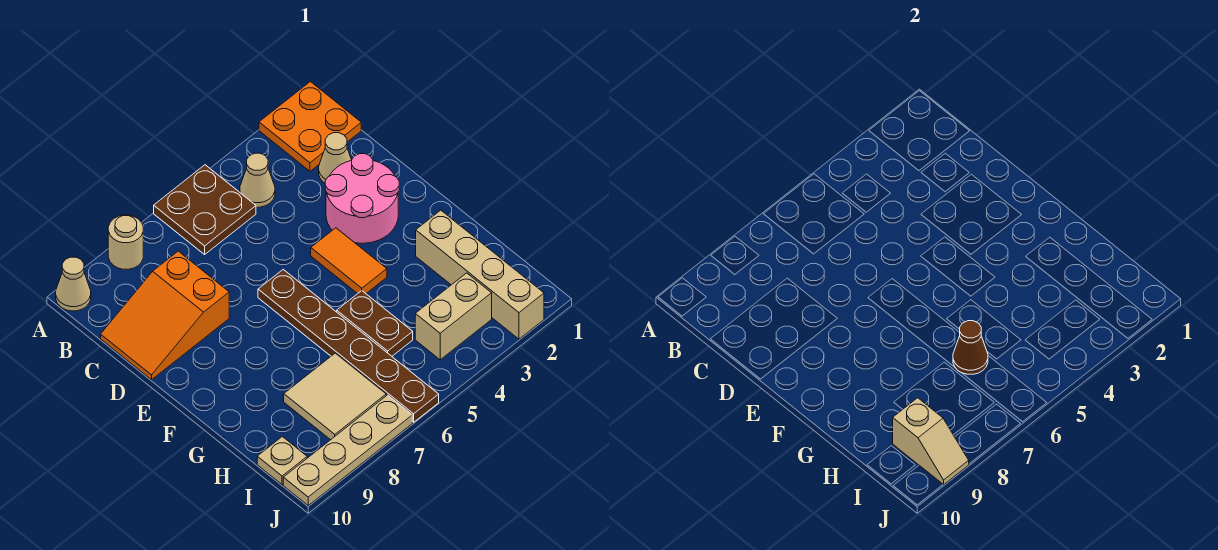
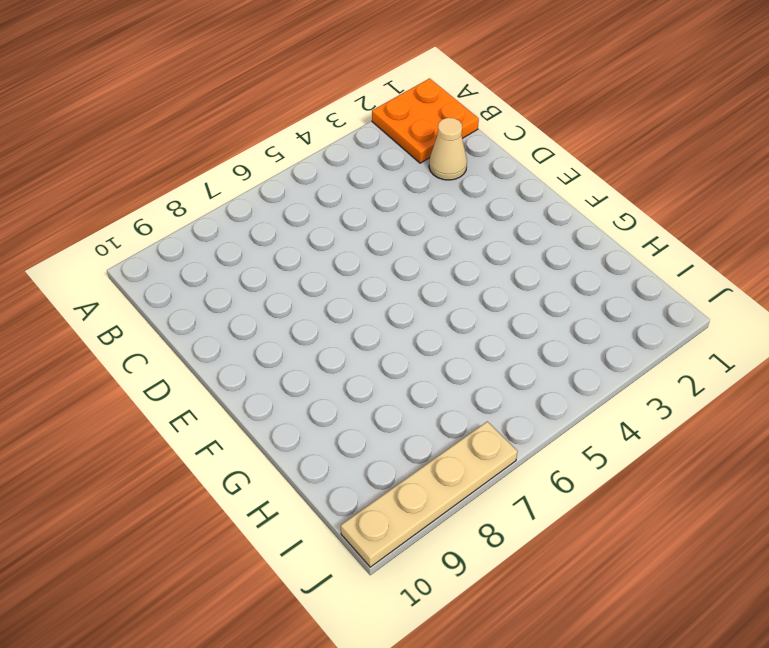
none -> brown plate A5:B6 level 1
none -> tan round brick A8 level 1
none -> tan cone A10 level 1

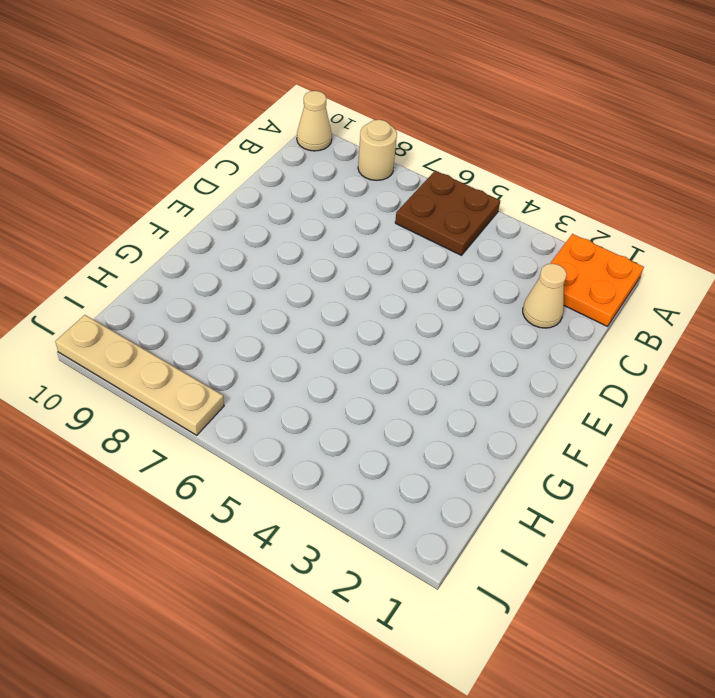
none -> tan cone B4 level 1
none -> orange slope C8:D10 level 1 top 8
none -> pink round brick D2:E3 level 1

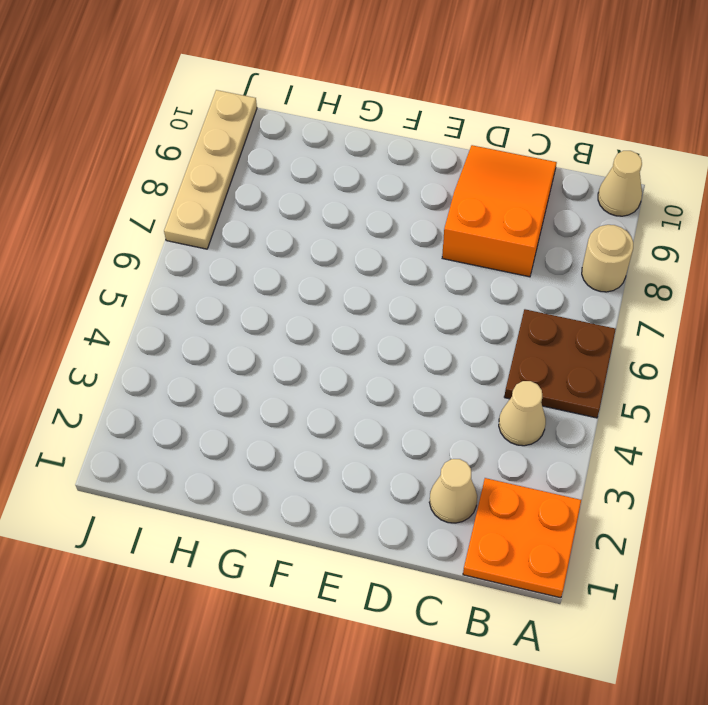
none -> pink round brick D2:E3 level 1
none -> orange tile E4:F4 level 1
none -> brown plate E6:J6 level 1

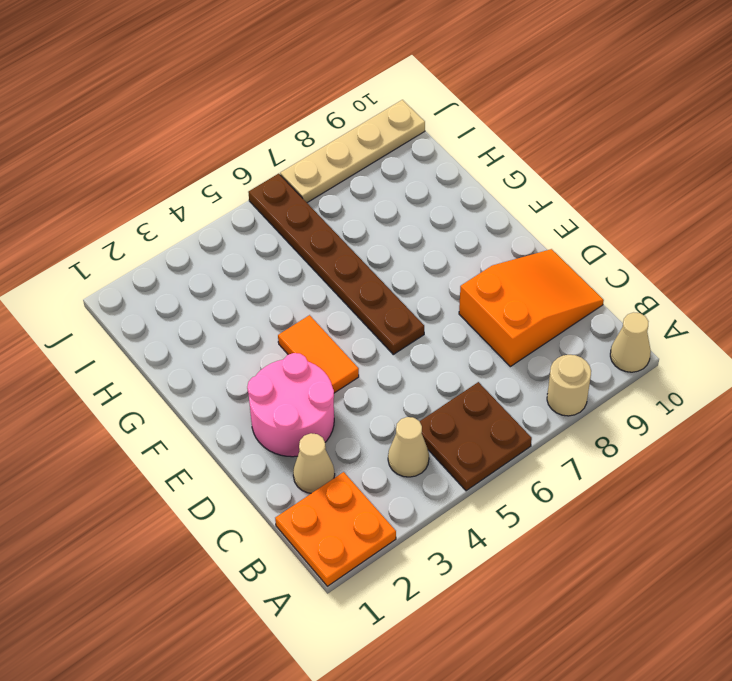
none -> tan brick G2:J2 level 1
none -> brown plate G5:H5 level 1
none -> tan tile H7:I8 level 1

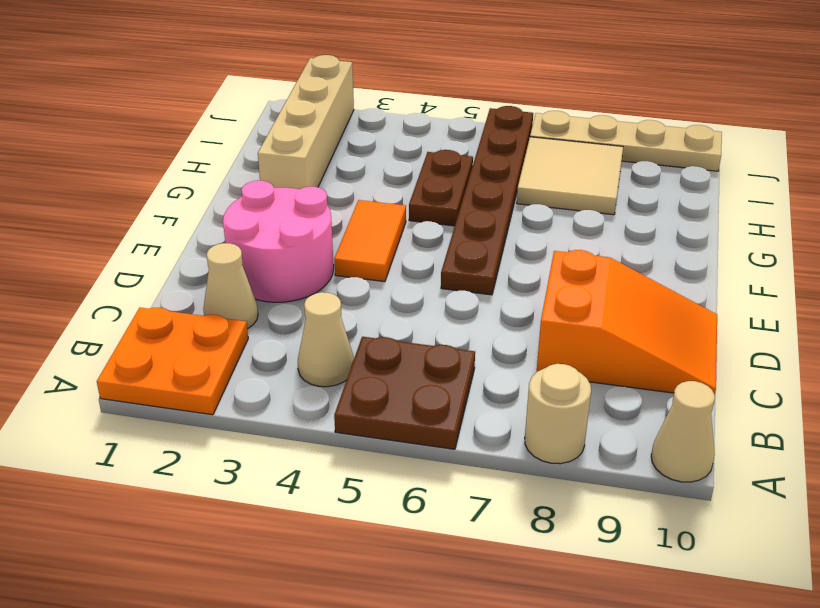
none -> tan brick I3:I4 level 1
none -> tan plate I10 level 1
none -> brown cone H6 level 2

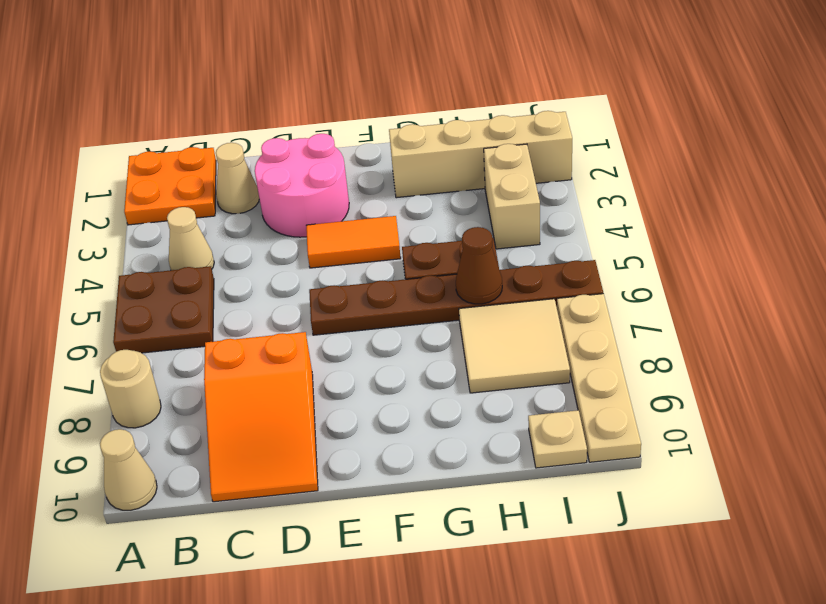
none -> tan slope I9:J9 level 2 top I

